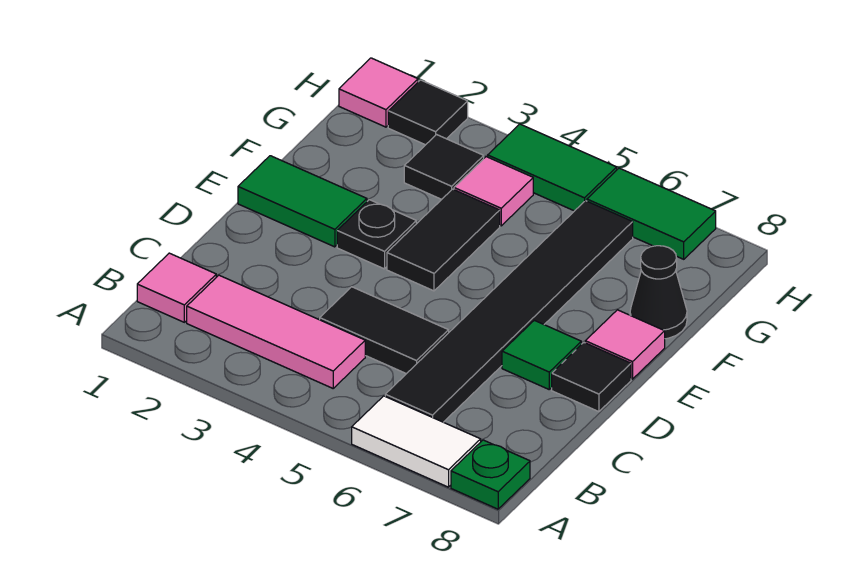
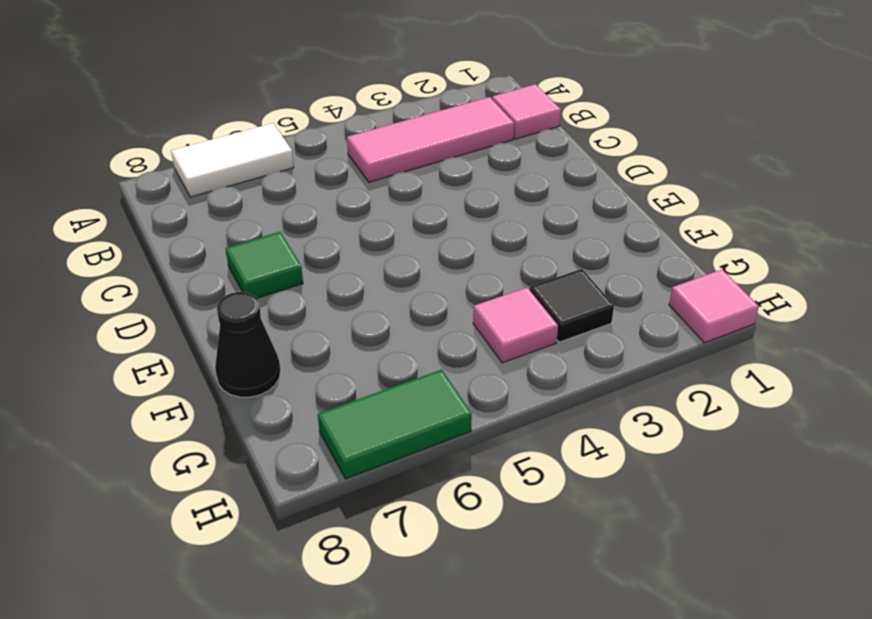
none -> green plate A8 level 1
none -> black tile B6:G6 level 1
none -> black tile C4:C5 level 1

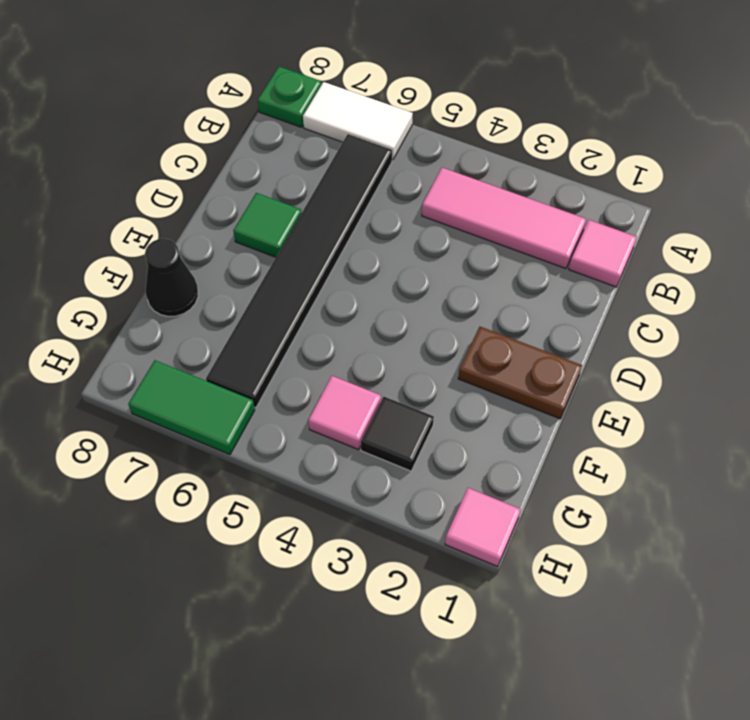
brown plate E1:E2 level 1 -> green tile E1:E2 level 1
none -> black tile C4:C5 level 1
none -> black tile D8 level 1
none -> black plate E3 level 1

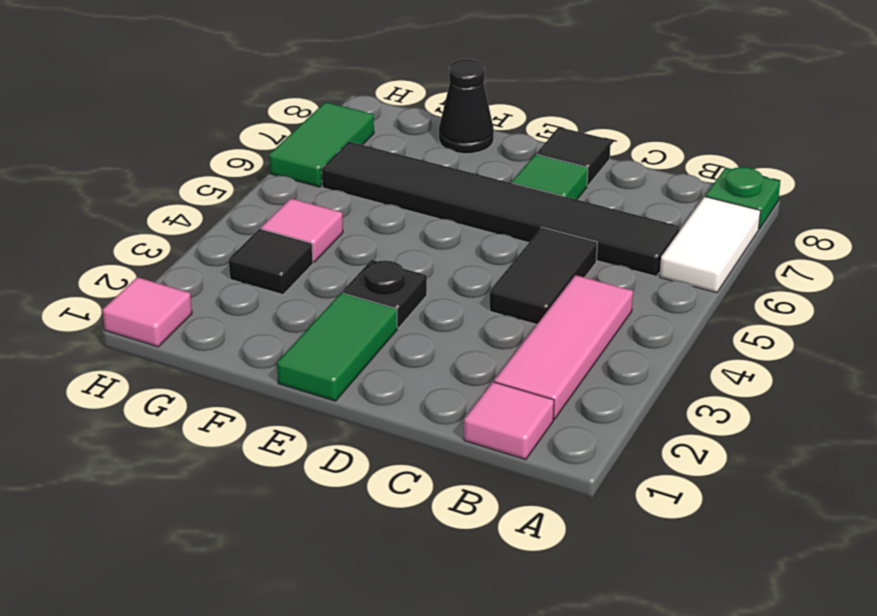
none -> black tile E4:F4 level 1
none -> pink tile E8 level 1
none -> black tile H2 level 1

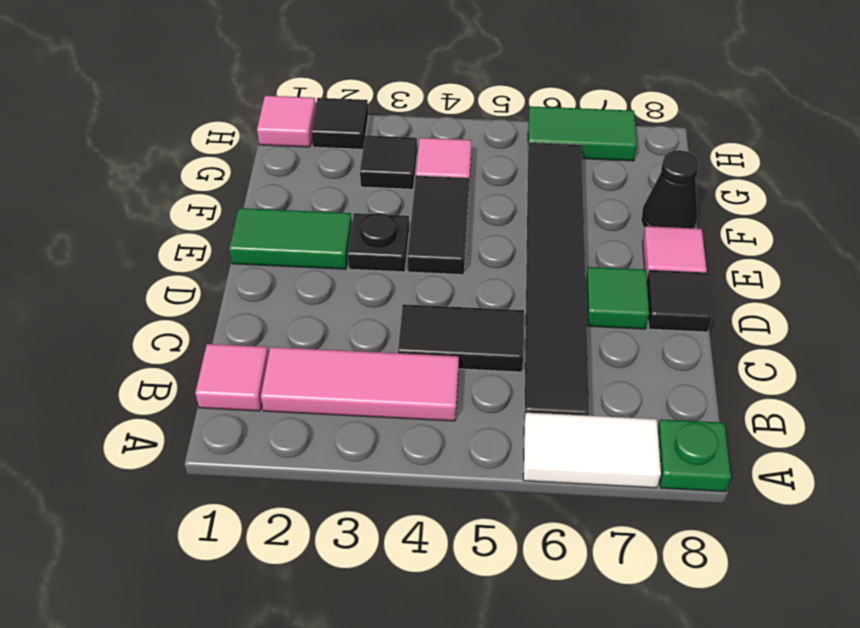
none -> green tile H4:H5 level 1

